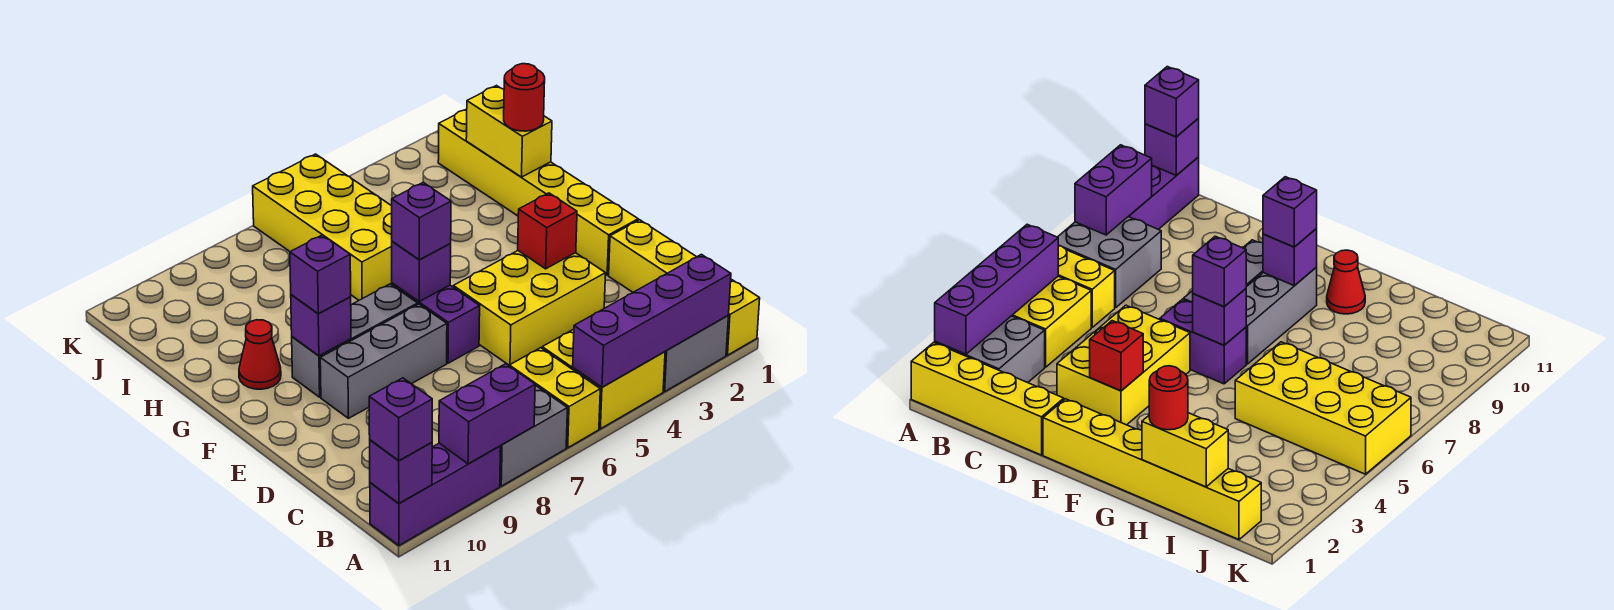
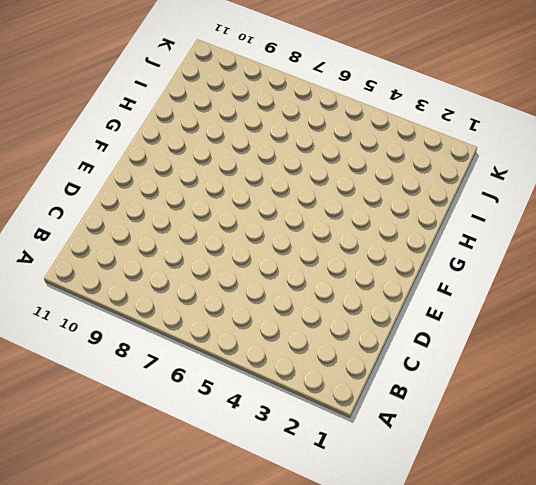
none -> yellow brick A1:D1 level 1
none -> grey brick A2:B3 level 1
none -> yellow brick A4:B5 level 1

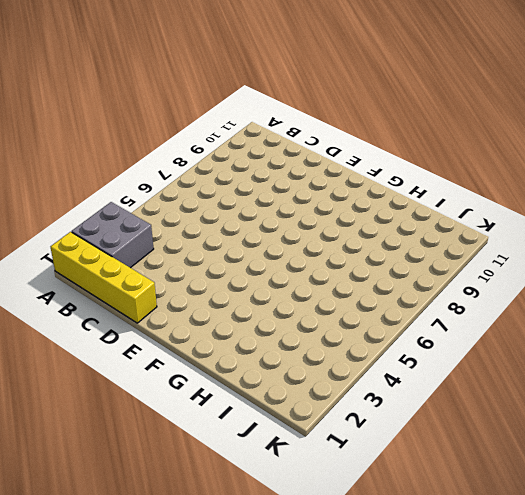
none -> yellow brick A4:B5 level 1
none -> yellow brick A6:B6 level 1
none -> grey brick A7:B8 level 1

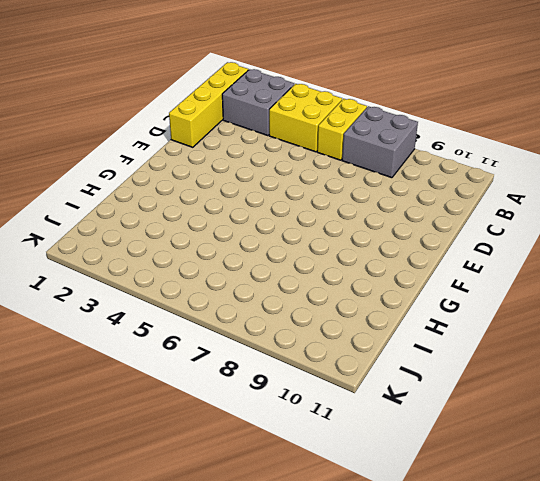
none -> purple brick A9:A11 level 1
none -> yellow brick D3:E5 level 1
none -> yellow brick E1:J1 level 1

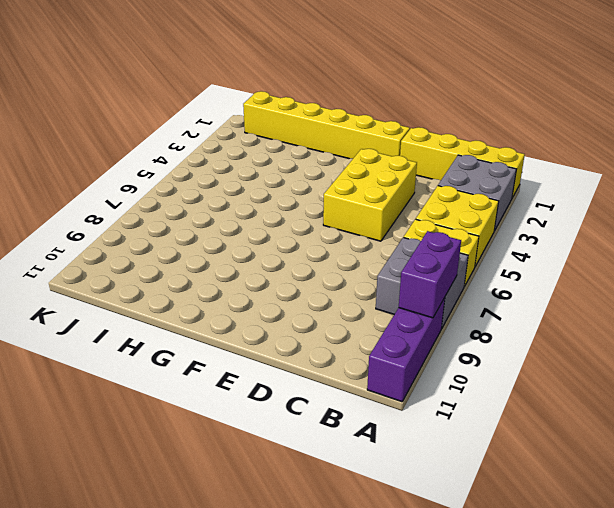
none -> purple brick E6:F6 level 1
none -> grey brick E7:E9 level 1
none -> grey brick F7:F9 level 1

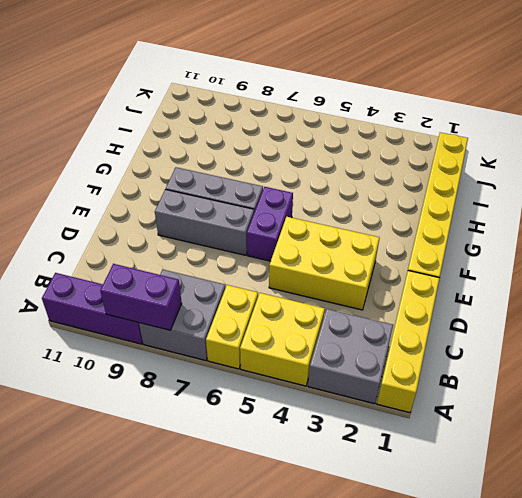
none -> red cone G10 level 1
none -> yellow brick H5:K6 level 1
none -> purple brick A2:A5 level 2

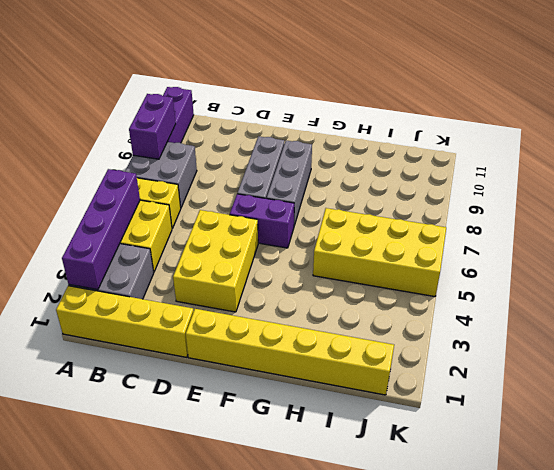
none -> red cone G10 level 1
none -> purple brick A11 level 2
none -> red brick E3 level 2

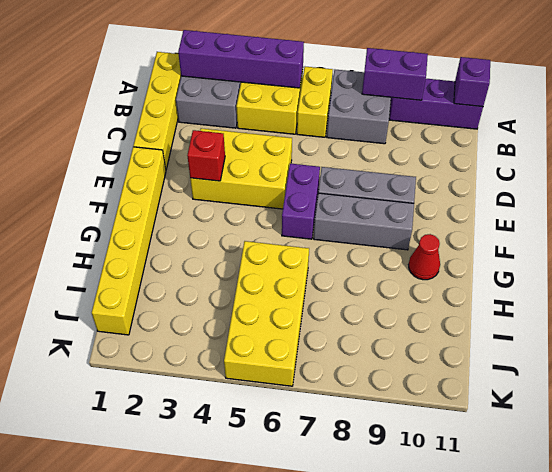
none -> purple brick F6 level 2
none -> purple brick F9 level 2
none -> yellow brick H1:I1 level 2

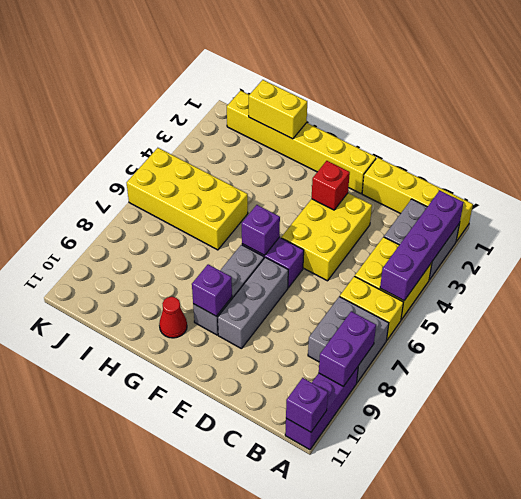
none -> purple brick A11 level 3
none -> purple brick F6 level 3
none -> purple brick F9 level 3

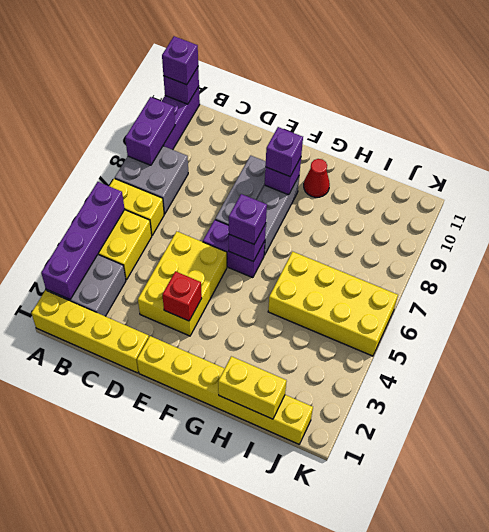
none -> red round brick H1 level 3

